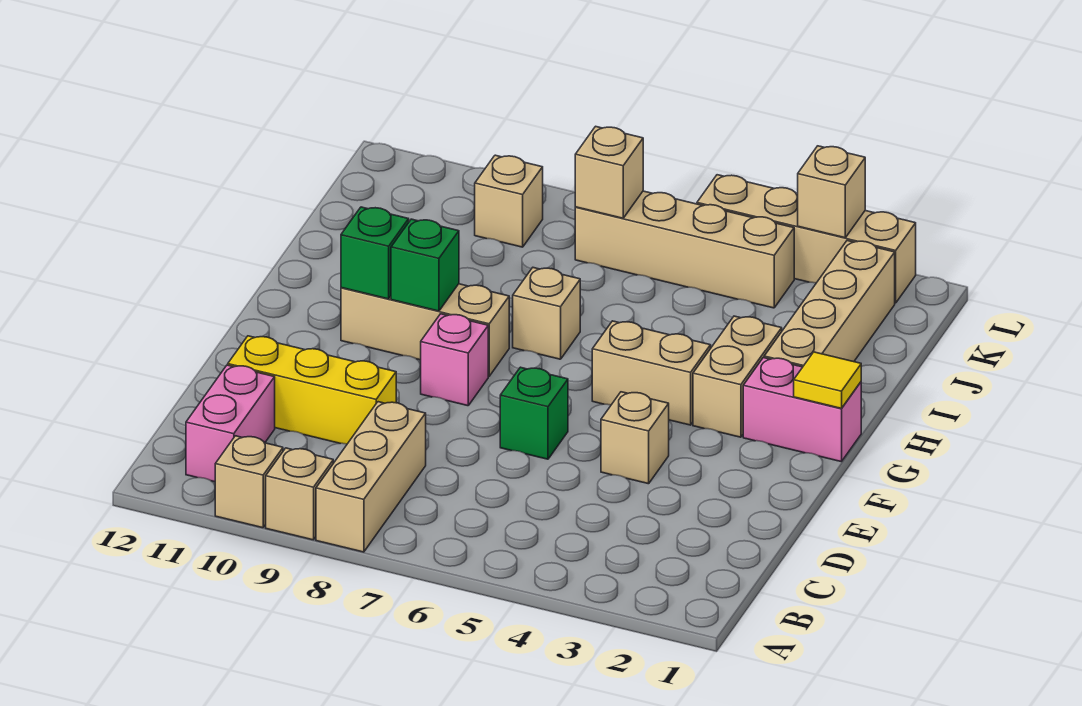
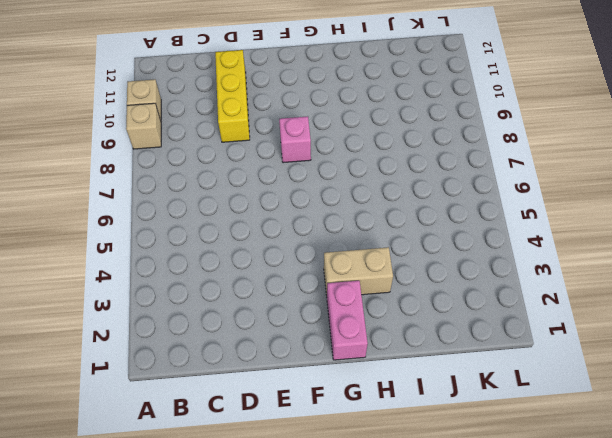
none -> tan brick A8:C8 level 1
none -> pink brick B11:C11 level 1
none -> tan brick E4 level 1

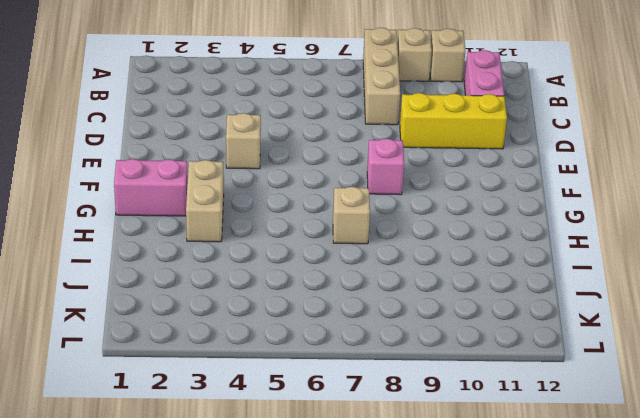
none -> green brick E6 level 1
none -> tan brick G4:G5 level 1
none -> tan brick G8:G10 level 1

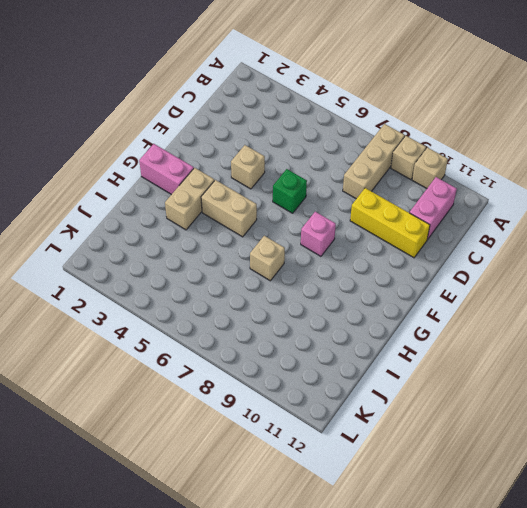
none -> tan brick G8:G10 level 1
none -> tan brick H2:K2 level 1
none -> tan brick K4:K7 level 1

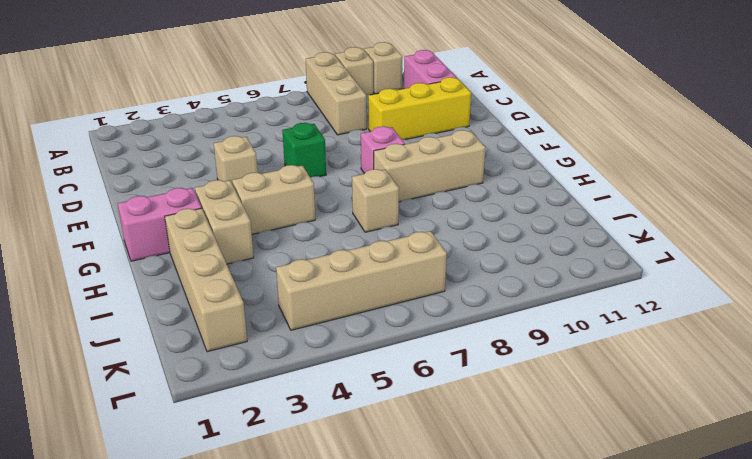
none -> tan brick K9 level 1
none -> tan brick L2:L5 level 1
none -> yellow tile G1 level 2

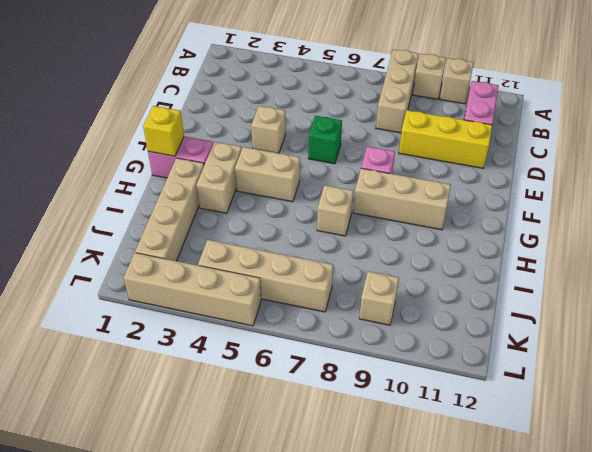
yellow brick G1 level 2 -> yellow tile G1 level 2
none -> green brick G9 level 2
none -> green brick G10 level 2
none -> tan brick K7 level 2

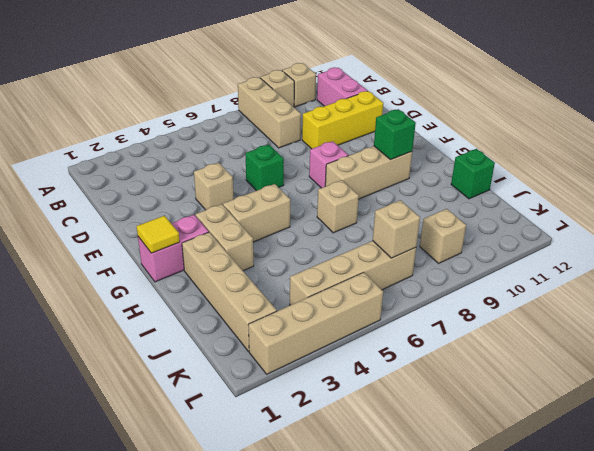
green brick I12 level 1 -> green brick G9 level 2
none -> tan brick L3 level 2

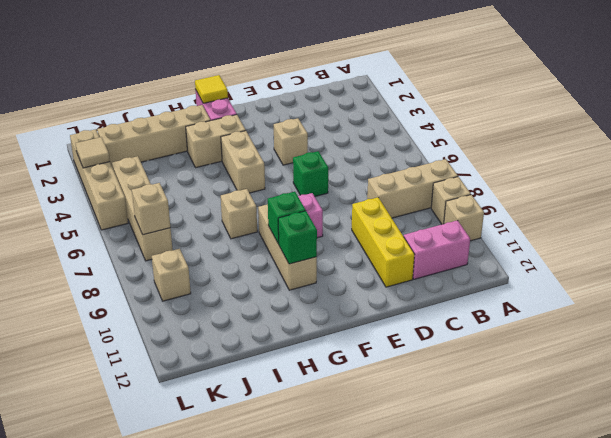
tan tile L3 level 2 -> tan brick L3 level 2

